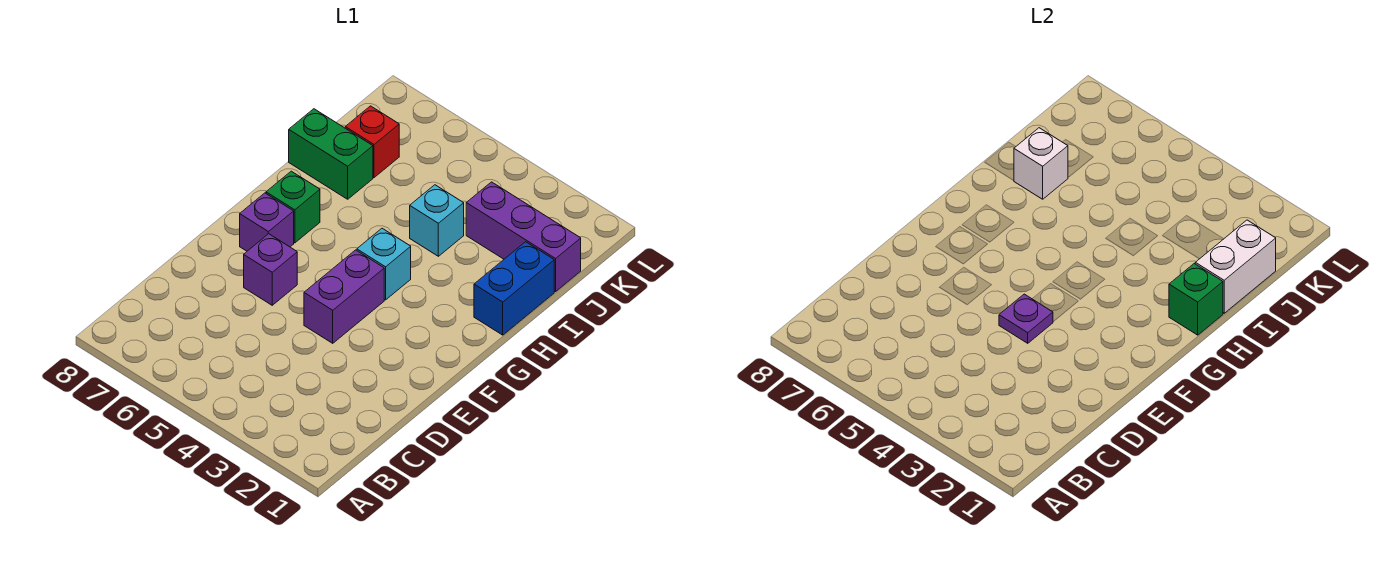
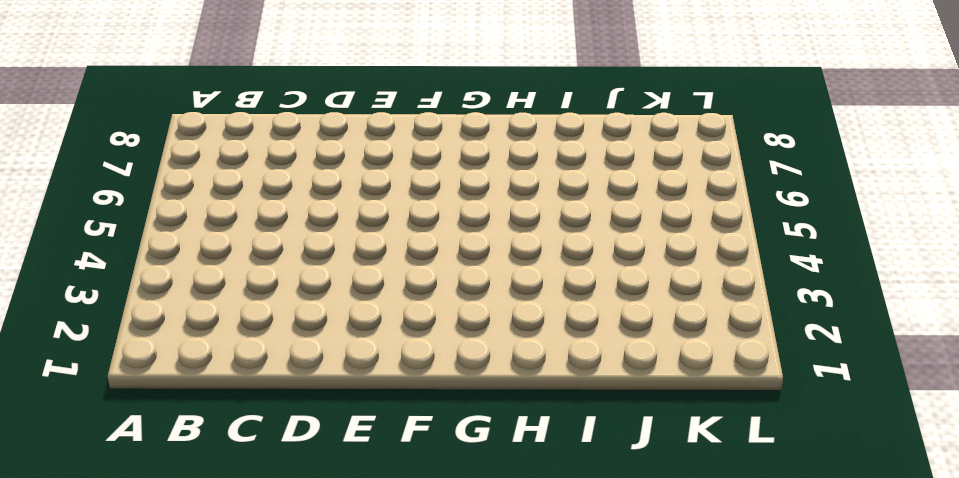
none -> purple brick E4:F4 level 1
none -> purple brick E6 level 1
none -> purple brick F7 level 1

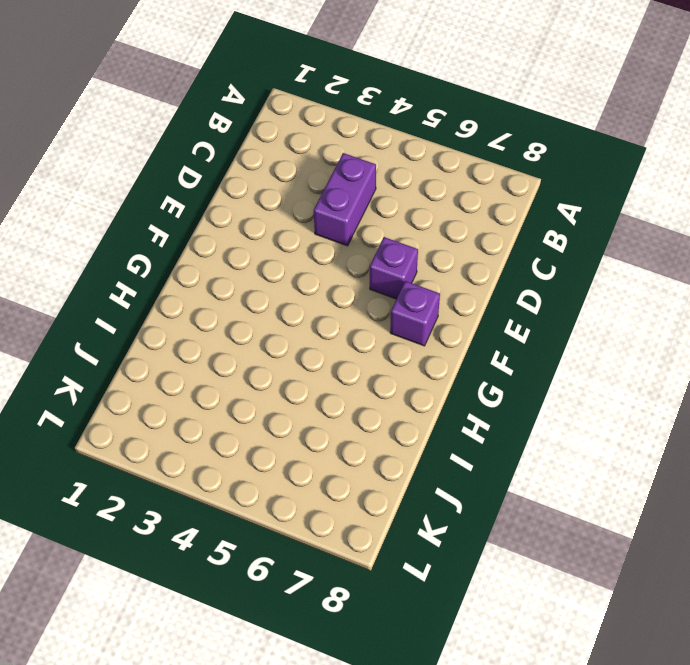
purple brick C4:D4 level 1 -> purple brick E4:F4 level 1
none -> cyan brick G4 level 1
none -> green brick G7 level 1
none -> blue brick H1:I1 level 1

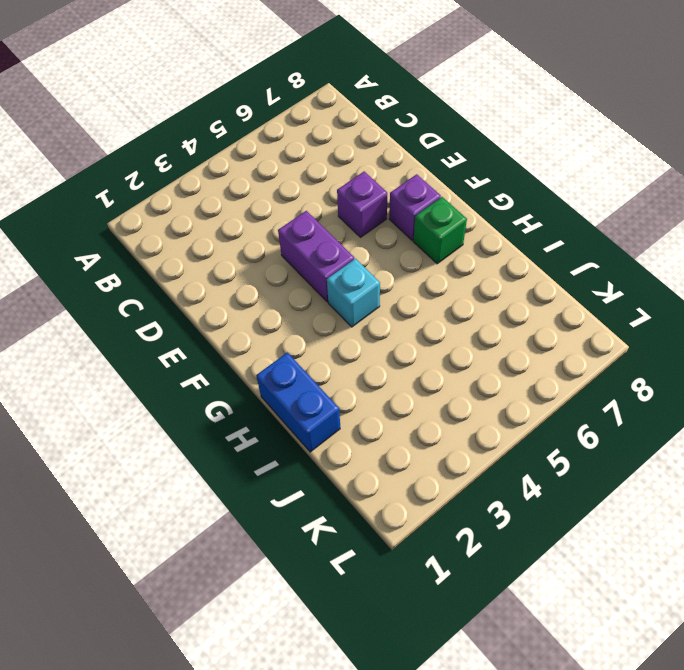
none -> cyan brick I4 level 1
none -> green brick I7:I8 level 1
none -> purple brick J1:J3 level 1

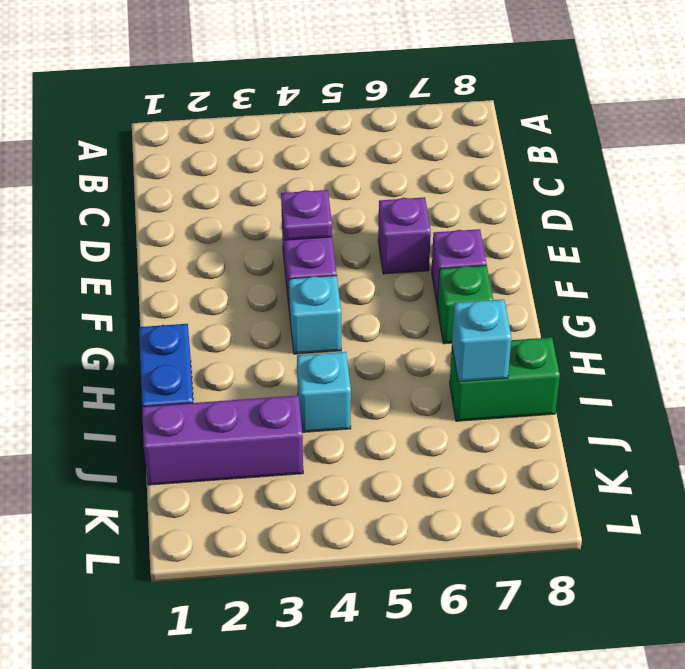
cyan brick I7 level 2 -> white brick I7 level 2
none -> red brick J7 level 1
none -> green brick H1 level 2
none -> white brick I1:J1 level 2

